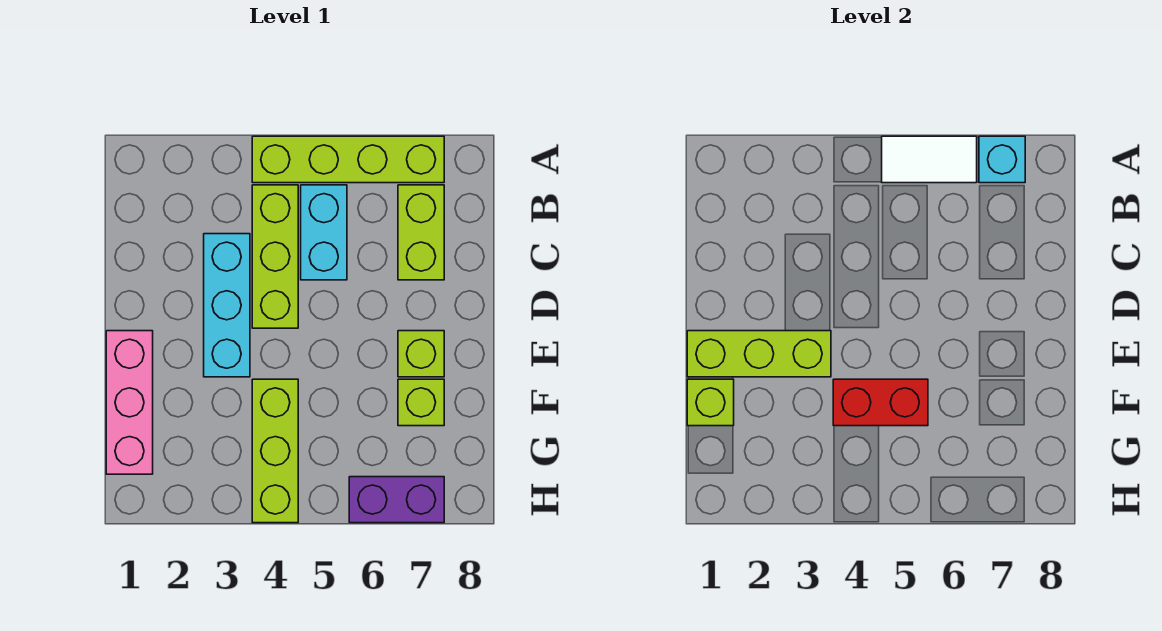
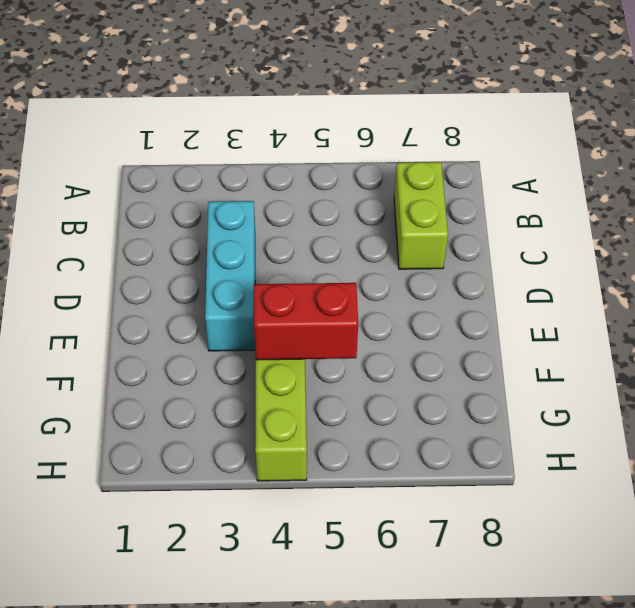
none -> lime brick A4:A7 level 1
none -> lime brick B4:D4 level 1
none -> cyan brick B5:C5 level 1

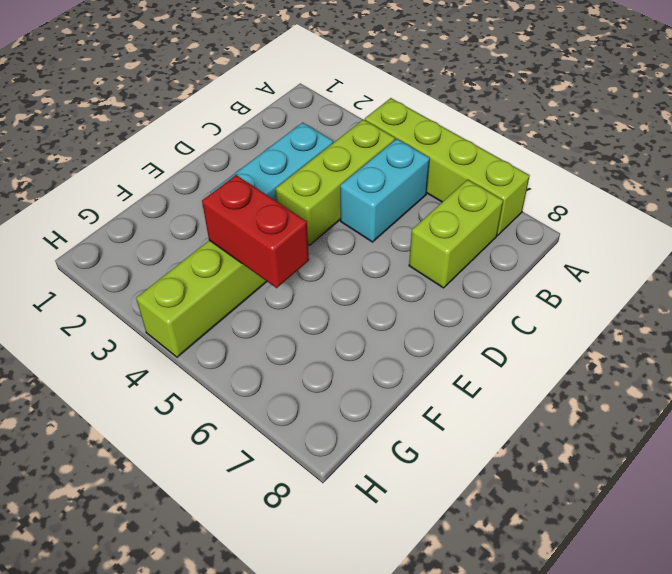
none -> pink brick E1:G1 level 1
none -> lime brick E7 level 1
none -> lime brick F7 level 1

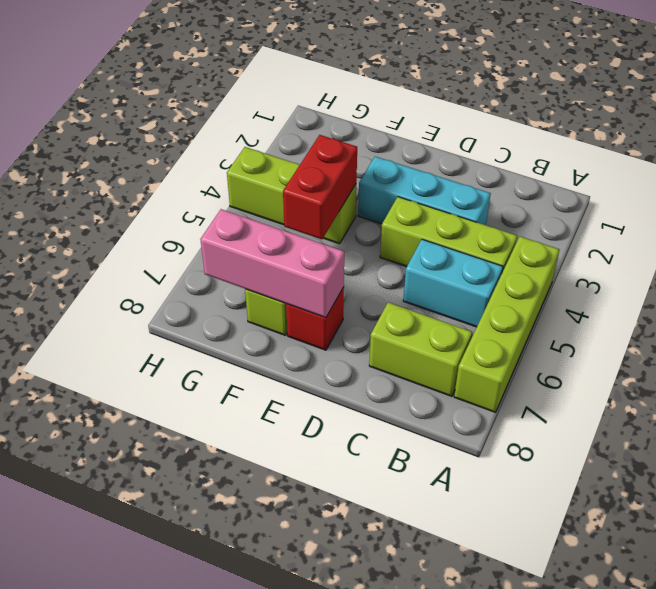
red brick E7 level 1 -> lime brick E7 level 1
pink brick E7:G7 level 2 -> pink brick E1:G1 level 1
none -> purple brick H6:H7 level 1
none -> white tile A5:A6 level 2
none -> cyan brick A7 level 2

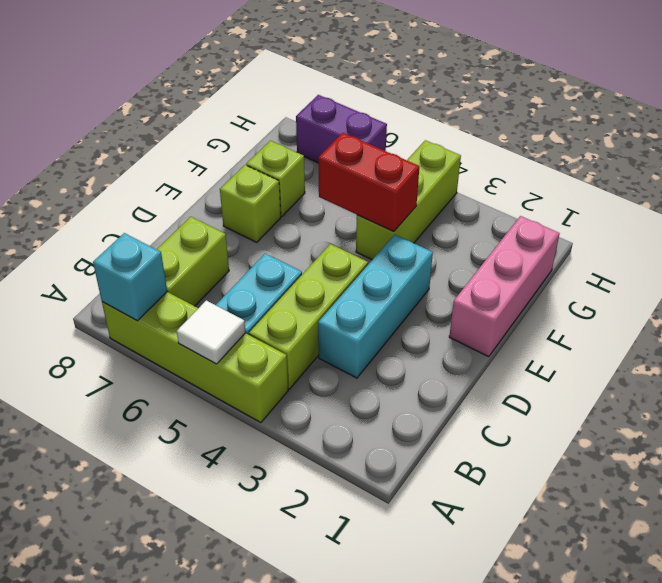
white tile A5 level 2 -> white tile A5:A6 level 2
none -> lime brick E1:E3 level 2
none -> lime brick F1 level 2

